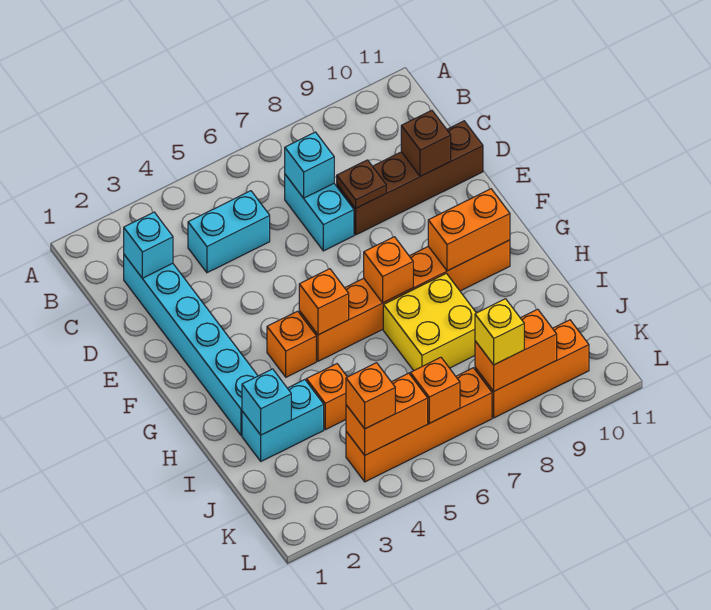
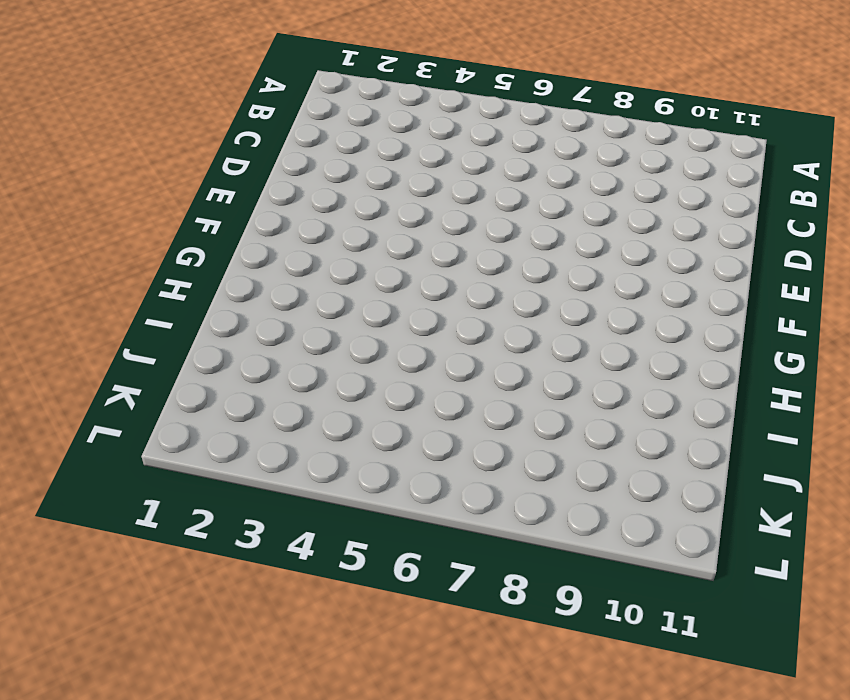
none -> cyan brick C2:H2 level 1
none -> cyan brick C4:C5 level 1
none -> cyan brick C7:D7 level 1

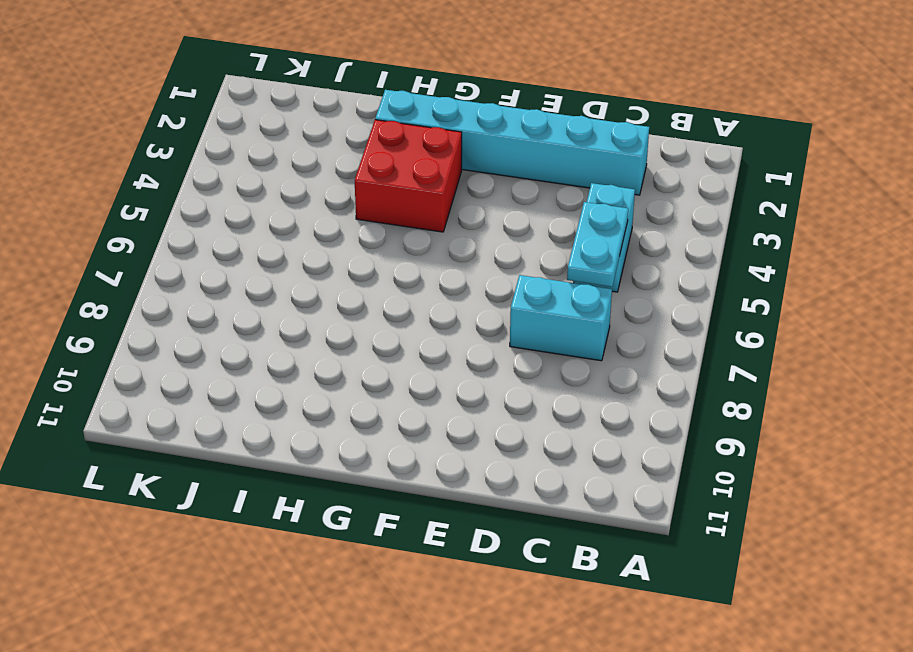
cyan plate C5:C6 level 2 -> none
red brick G3:H4 level 1 -> orange brick G4 level 1
none -> brown brick D8:D11 level 1
none -> orange brick G5:G10 level 1
none -> yellow brick H7:I8 level 1

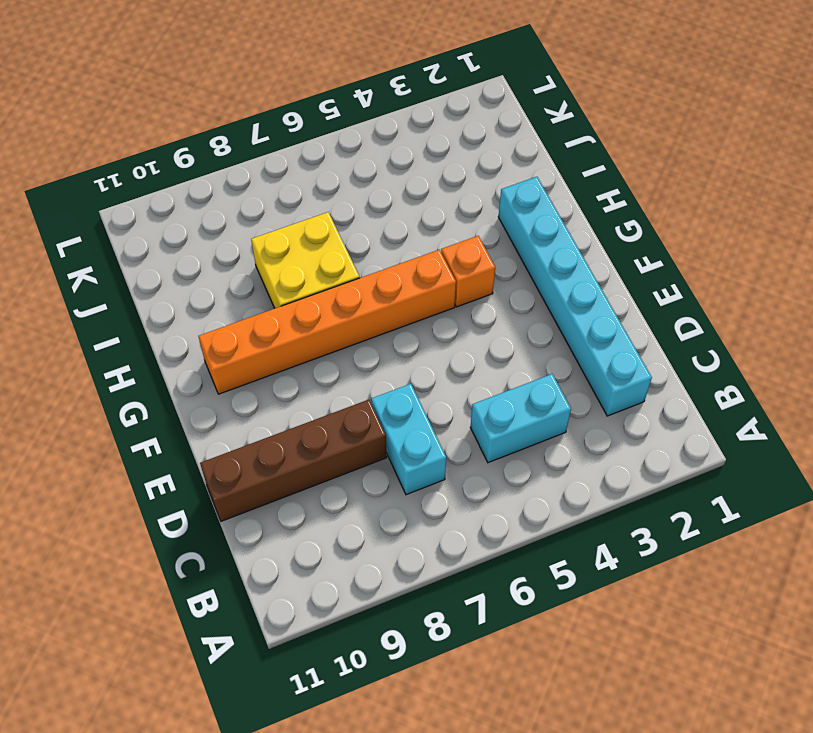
none -> cyan brick I2:I3 level 1
none -> orange brick I4 level 1
none -> orange brick K4:K7 level 1

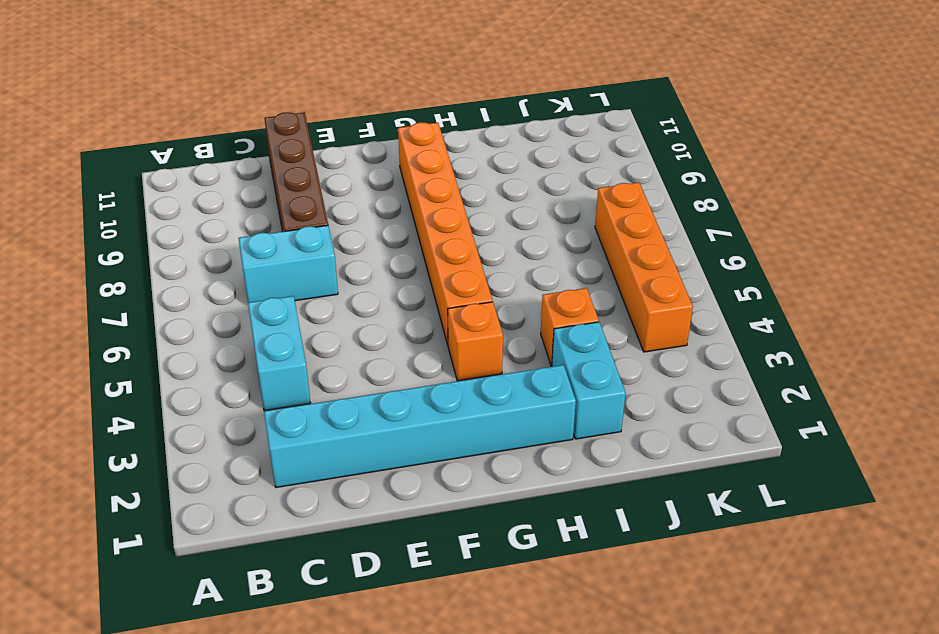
none -> yellow brick H7:I8 level 1
none -> orange brick K8:K10 level 1
none -> cyan brick C2 level 2

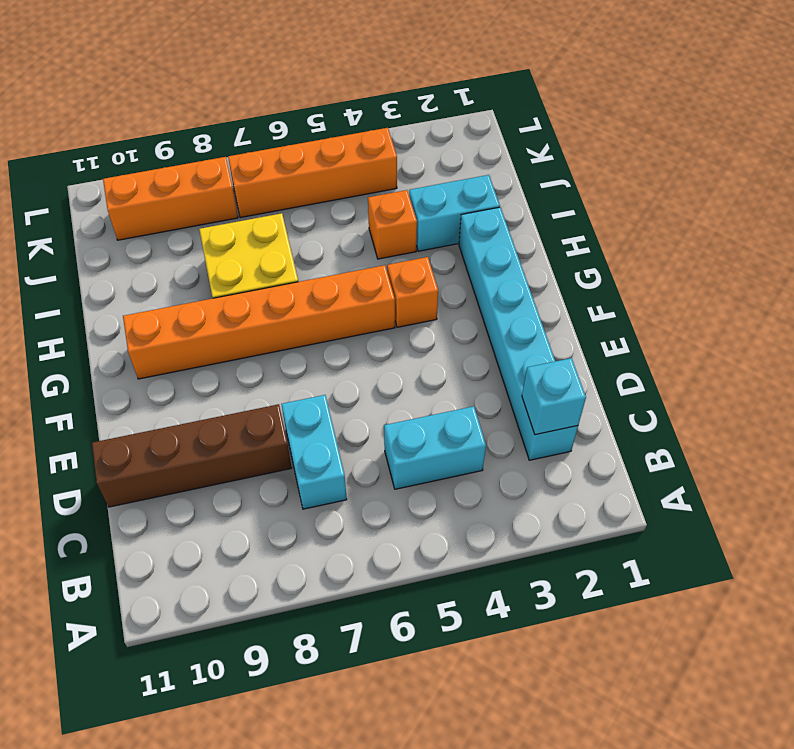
none -> cyan brick C7 level 2
none -> brown plate D8 level 2
none -> brown brick D10 level 2

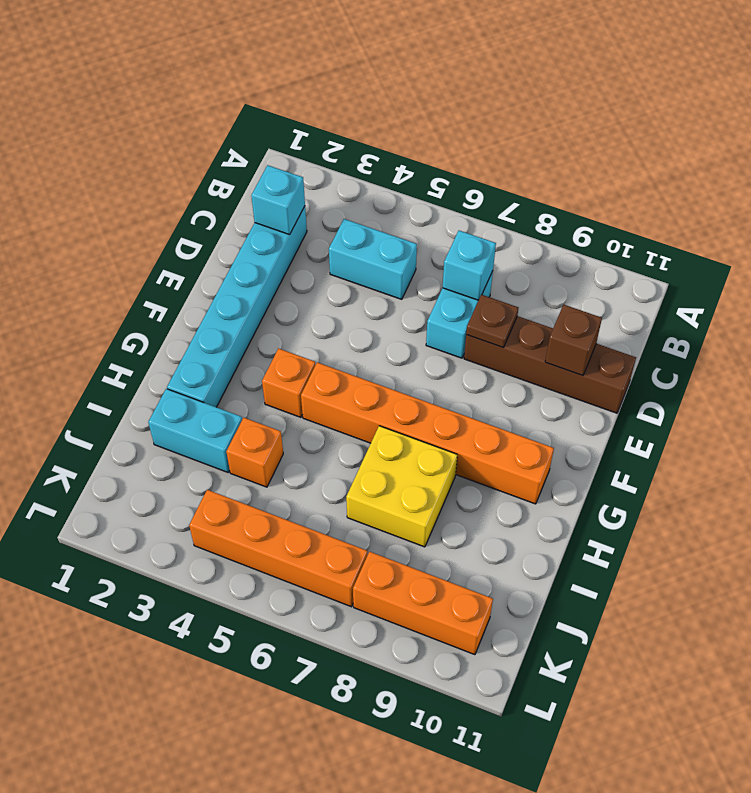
none -> orange brick G5 level 2
none -> orange brick G7 level 2
none -> orange brick G9:G10 level 2

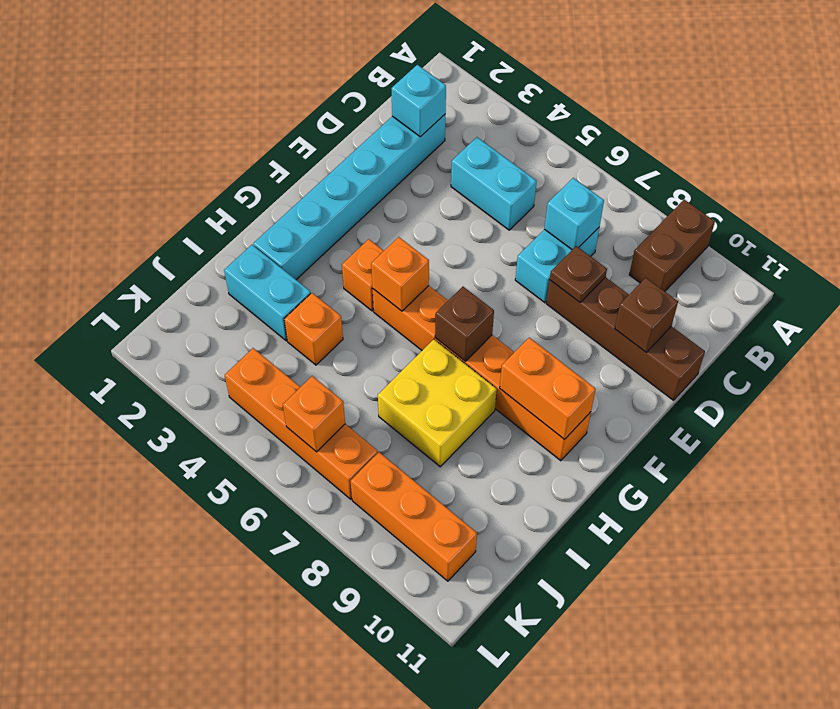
brown brick A9:B9 level 1 -> none
brown brick G7 level 2 -> orange brick G7 level 2
none -> cyan brick I2 level 2
none -> orange brick K4:K5 level 2
none -> orange brick K8:K9 level 2

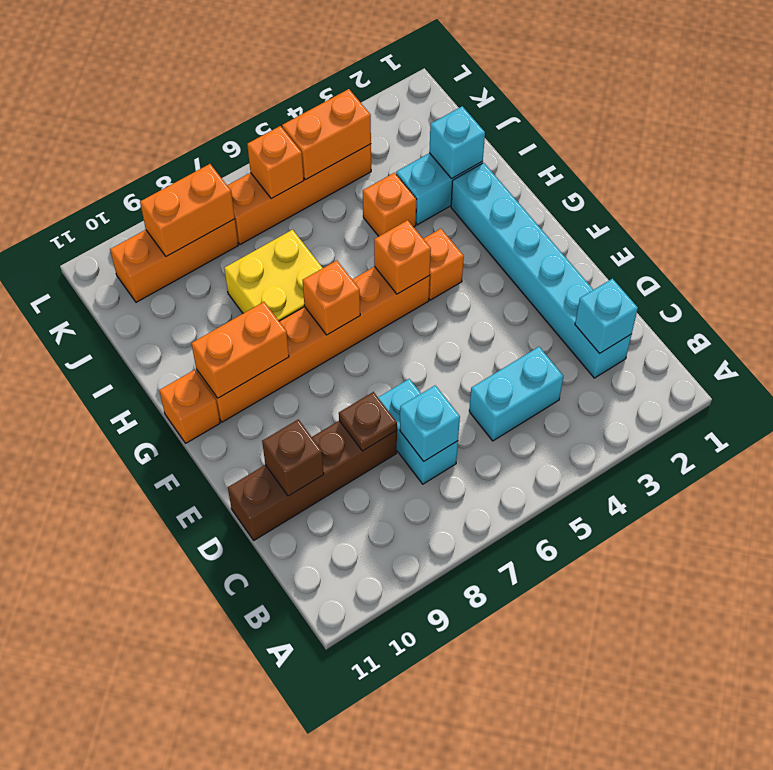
orange brick G11 level 1 -> orange brick K4 level 3
none -> yellow brick K8 level 3

